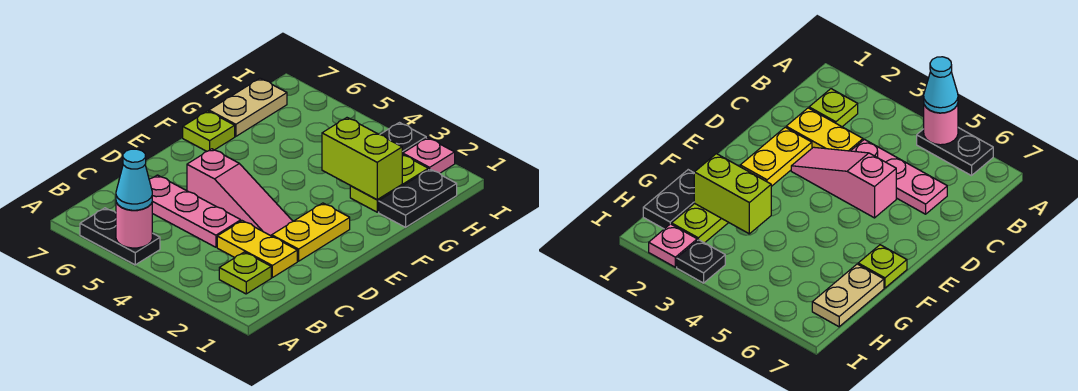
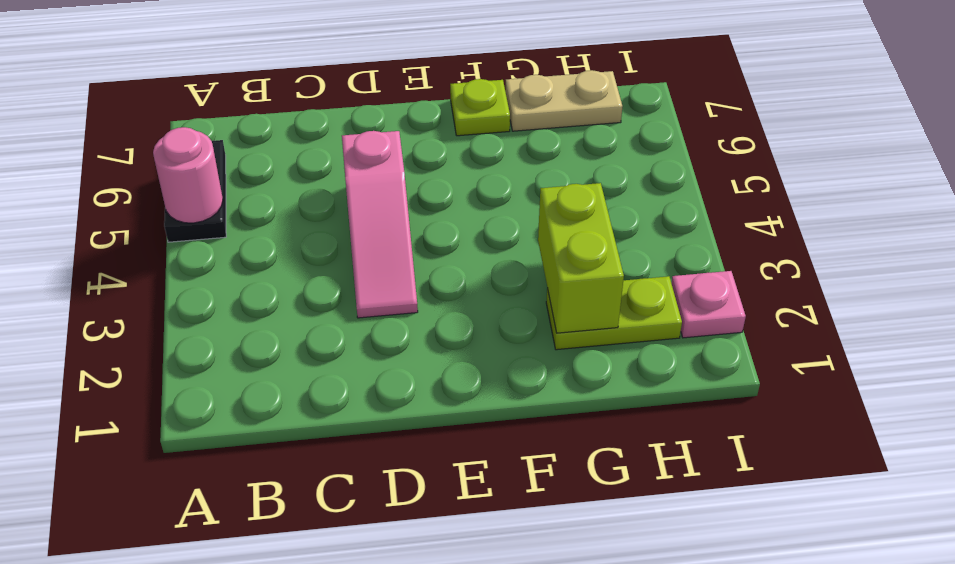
none -> lime plate B2 level 1
none -> yellow plate C2:C3 level 1
none -> pink plate C4:C6 level 1

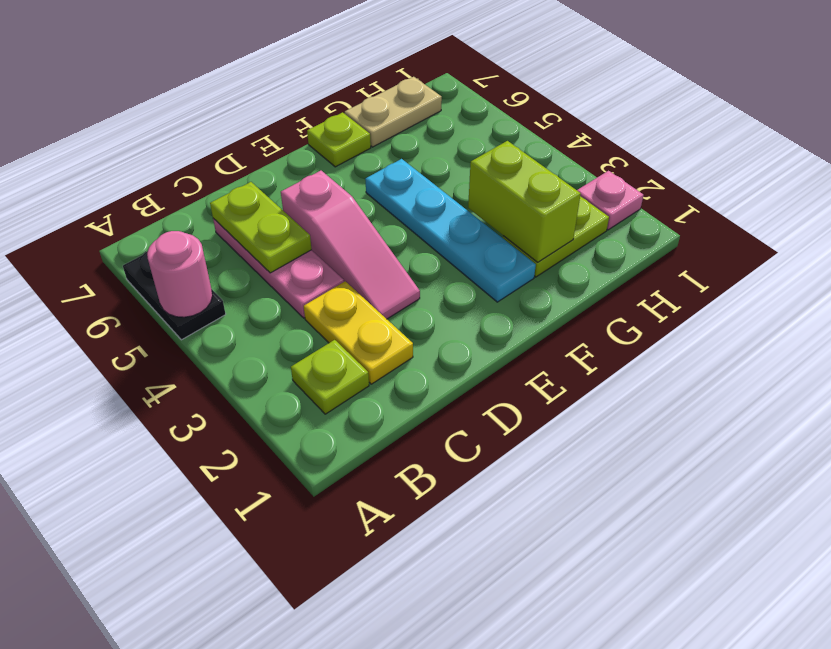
lime plate C5:C6 level 2 -> none
cyan plate F2:F5 level 1 -> none
none -> yellow plate D2:E2 level 1
none -> black plate G1:H1 level 1
none -> black plate I3 level 1

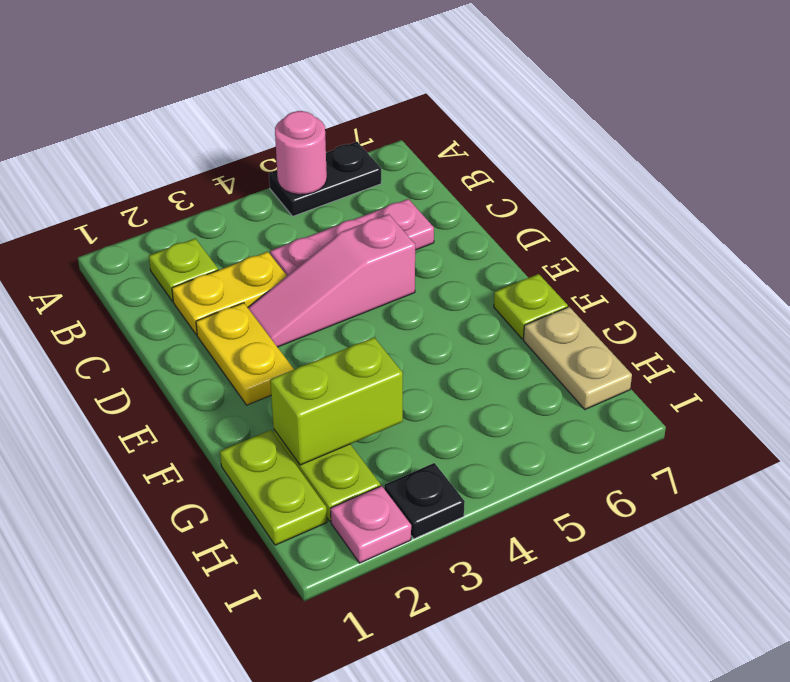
lime plate G1:H1 level 1 -> black plate G1:H1 level 1
none -> cyan cone A5 level 3

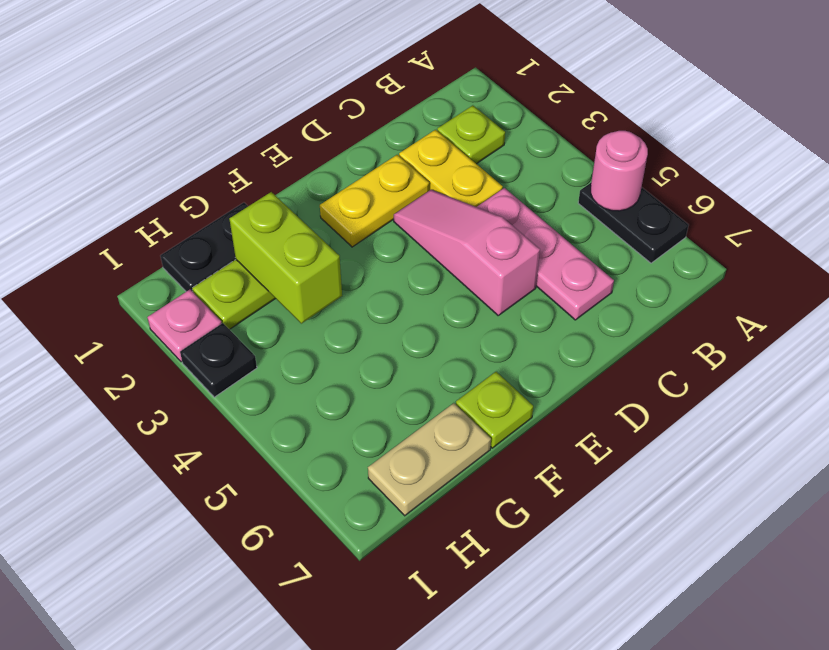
none -> cyan cone A5 level 3

